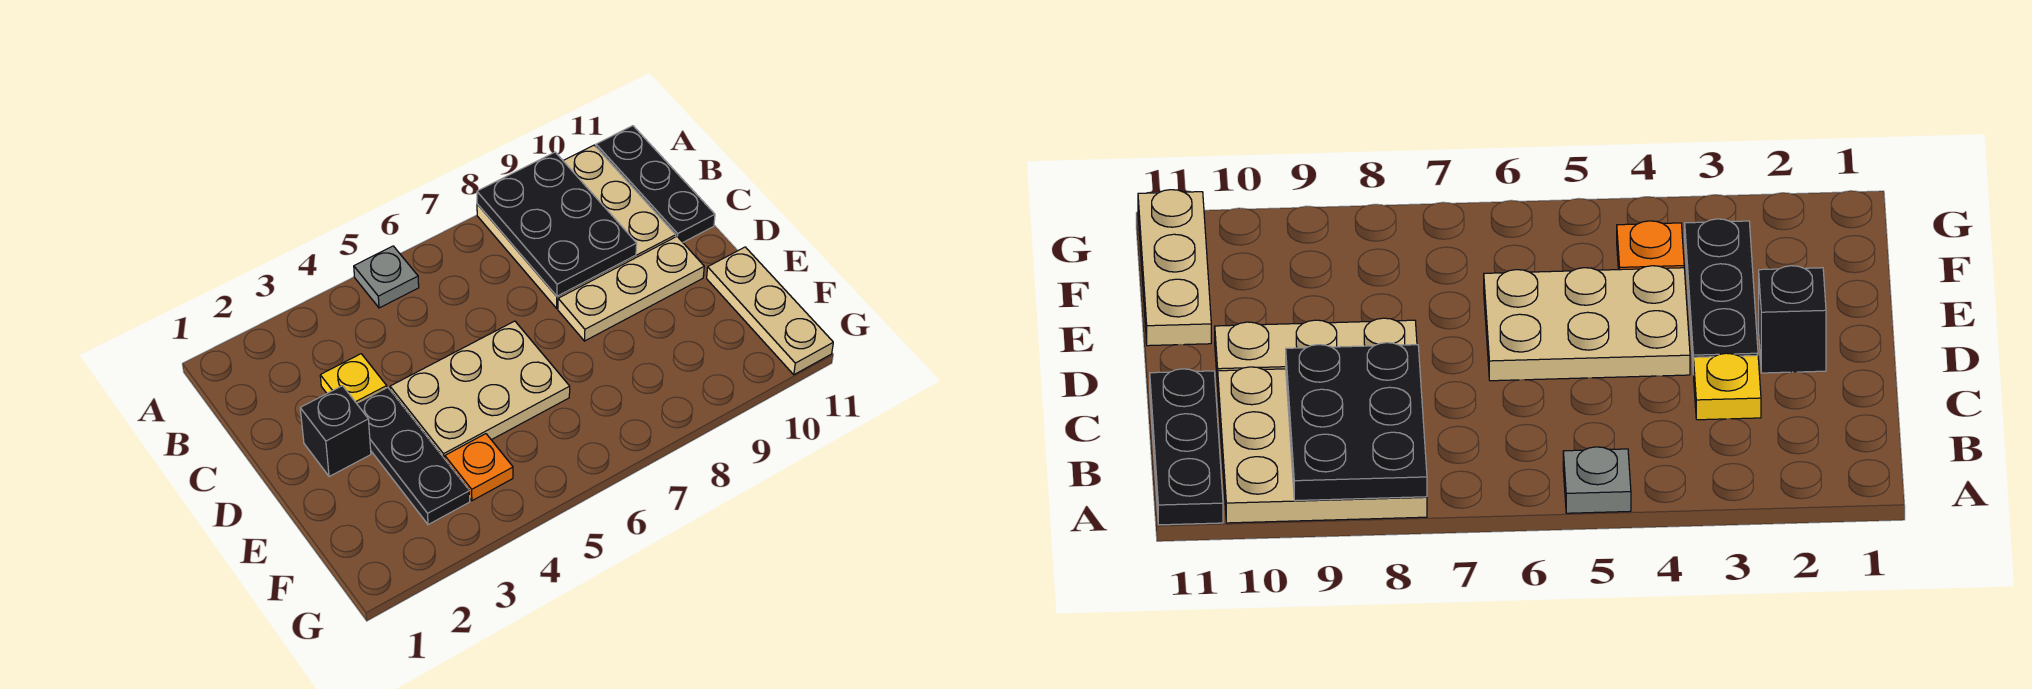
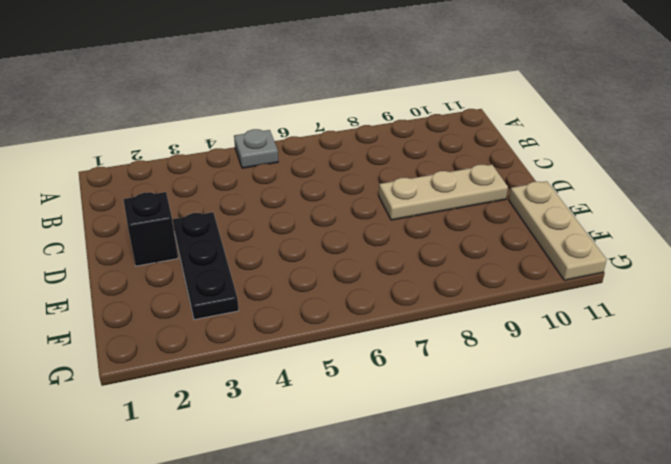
none -> tan plate A8:C10 level 1
none -> black plate A11:C11 level 1

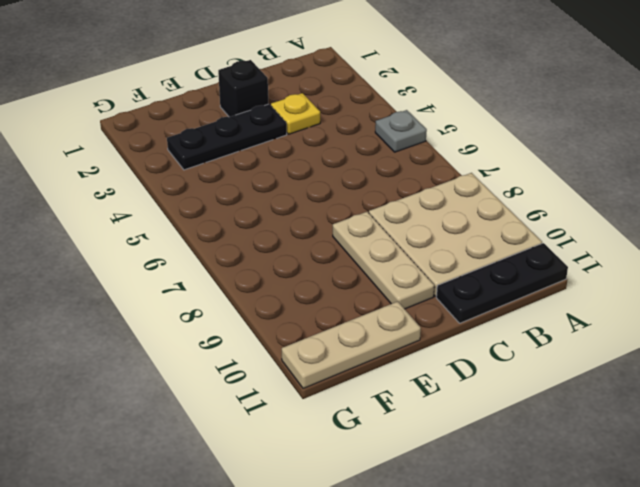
none -> tan plate D4:E6 level 1
none -> orange plate F4 level 1

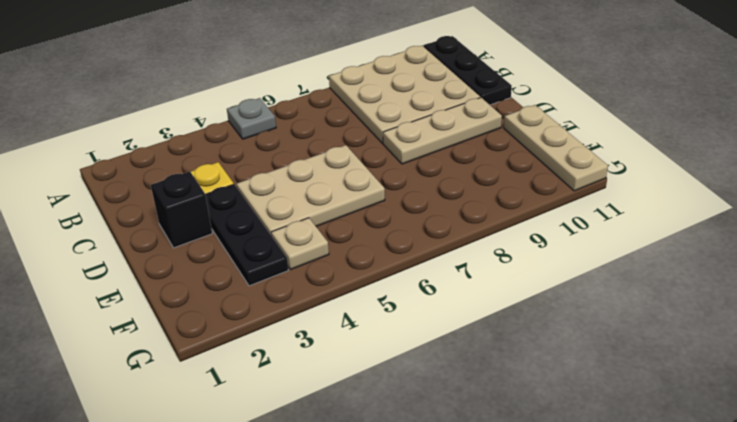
tan plate F4 level 1 -> orange plate F4 level 1
none -> black plate A8:C9 level 2

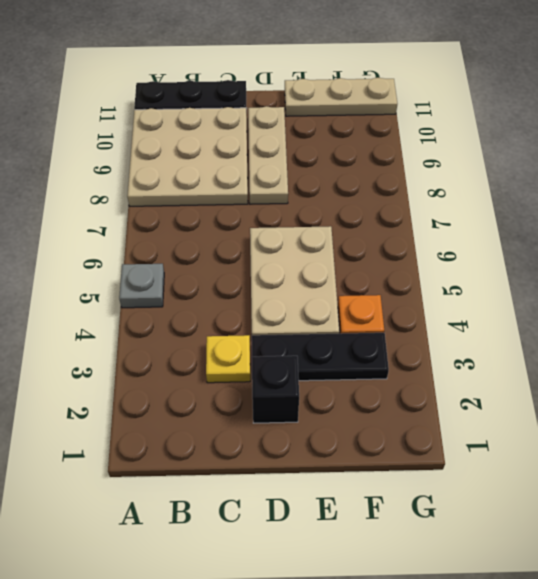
none -> black plate A8:C9 level 2

